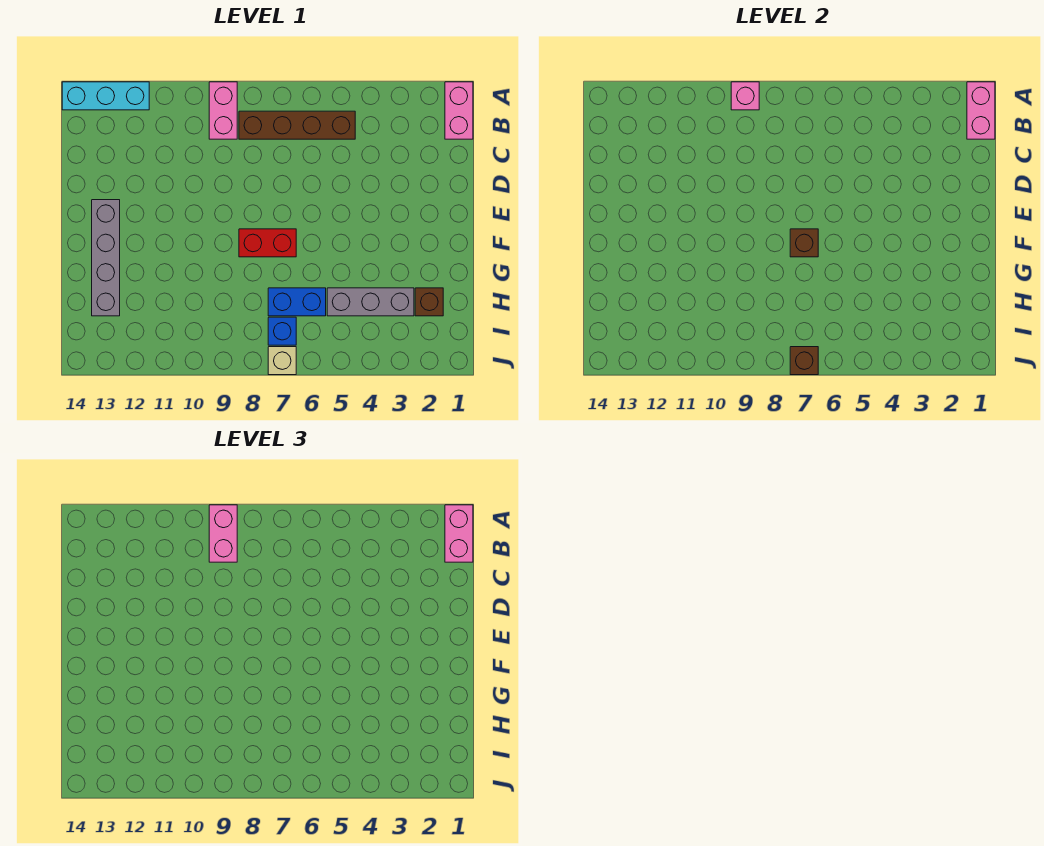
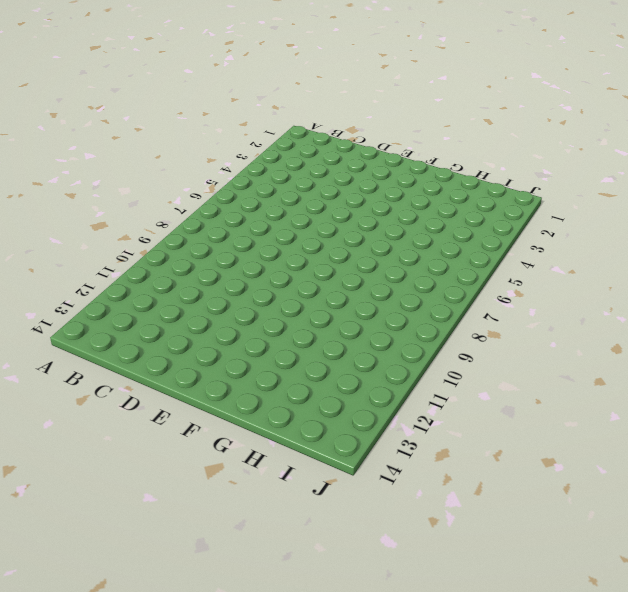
none -> pink brick A1:B1 level 1
none -> pink brick A9:B9 level 1
none -> cyan brick A12:A14 level 1

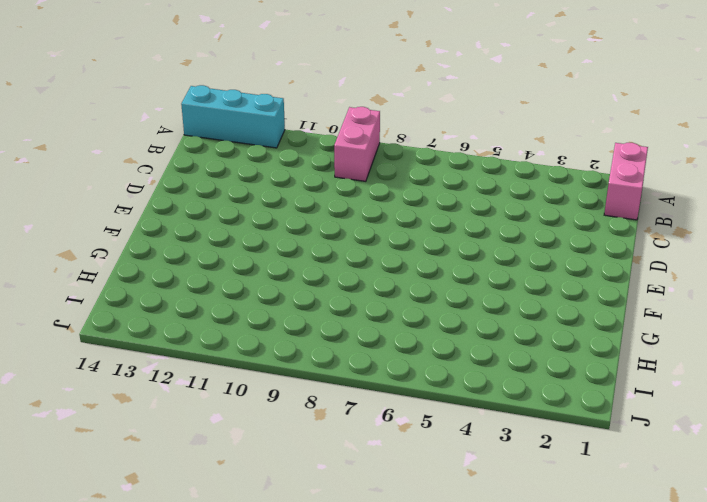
none -> brown brick B5:B8 level 1
none -> grey brick E13:H13 level 1
none -> red brick F7:F8 level 1

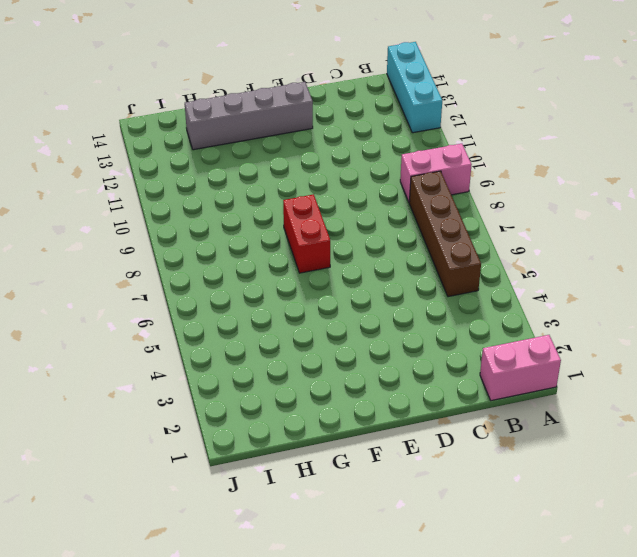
none -> brown brick H2 level 1
none -> grey brick H3:H5 level 1
none -> blue brick H6:H7 level 1

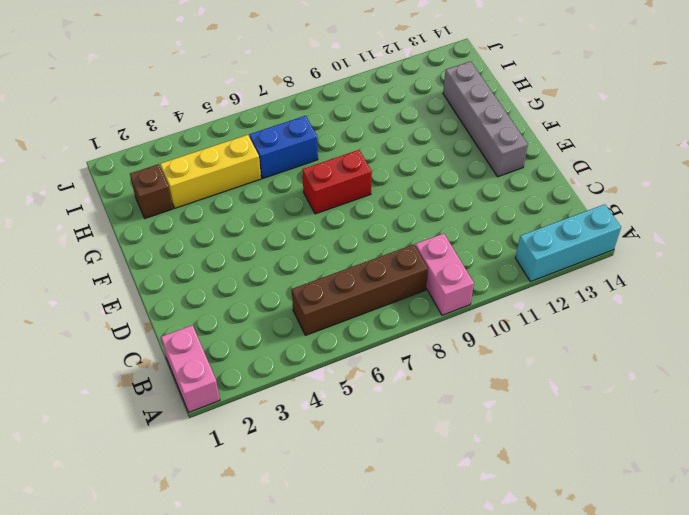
yellow brick H3:H5 level 1 -> grey brick H3:H5 level 1
none -> blue brick I7 level 1
none -> tan brick J7 level 1
none -> pink brick A1:B1 level 2

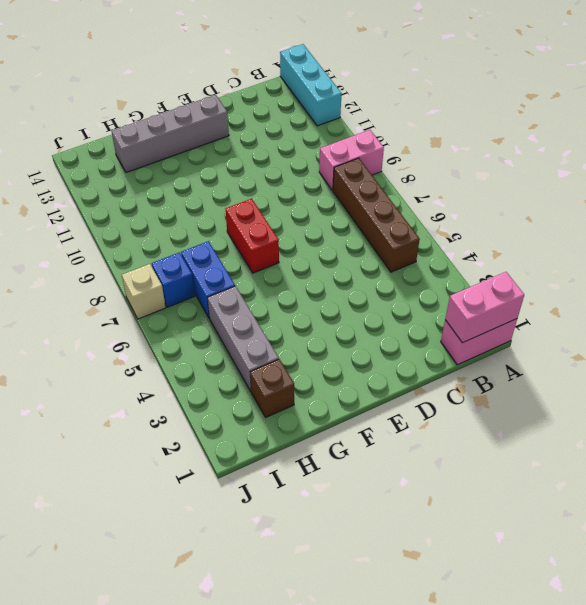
none -> pink brick A9 level 2
none -> brown brick F7 level 2
none -> brown brick J7 level 2

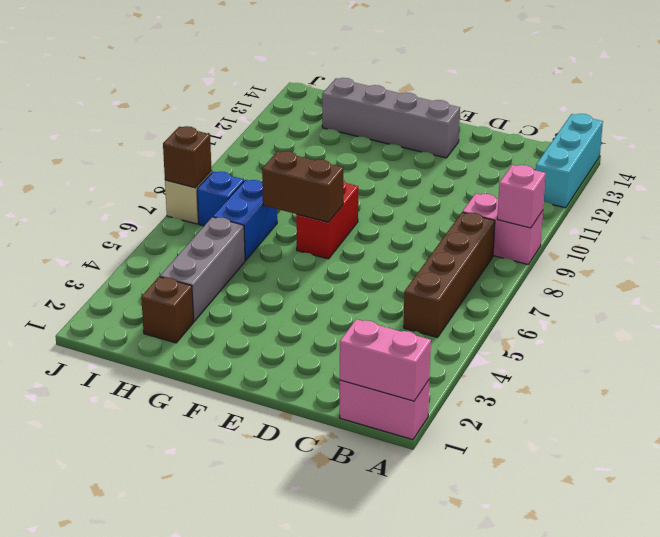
brown brick F7:G7 level 2 -> brown brick F7 level 2
none -> pink brick A1:B1 level 3
none -> pink brick A9:B9 level 3

